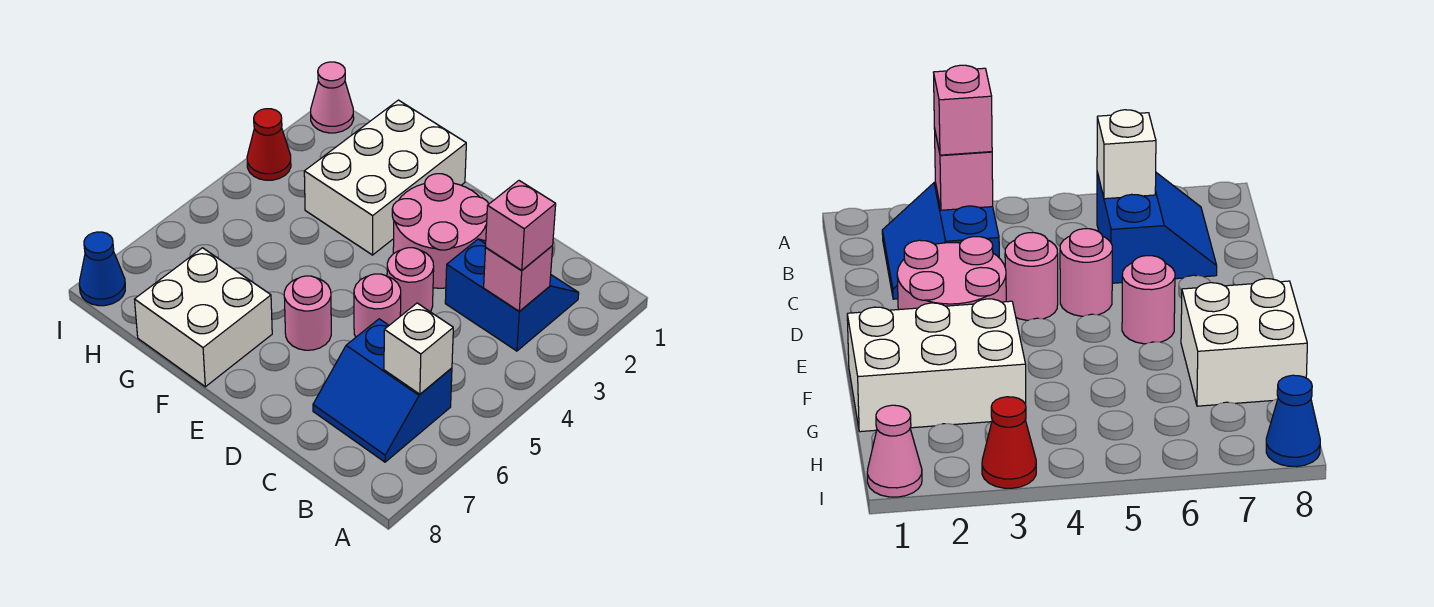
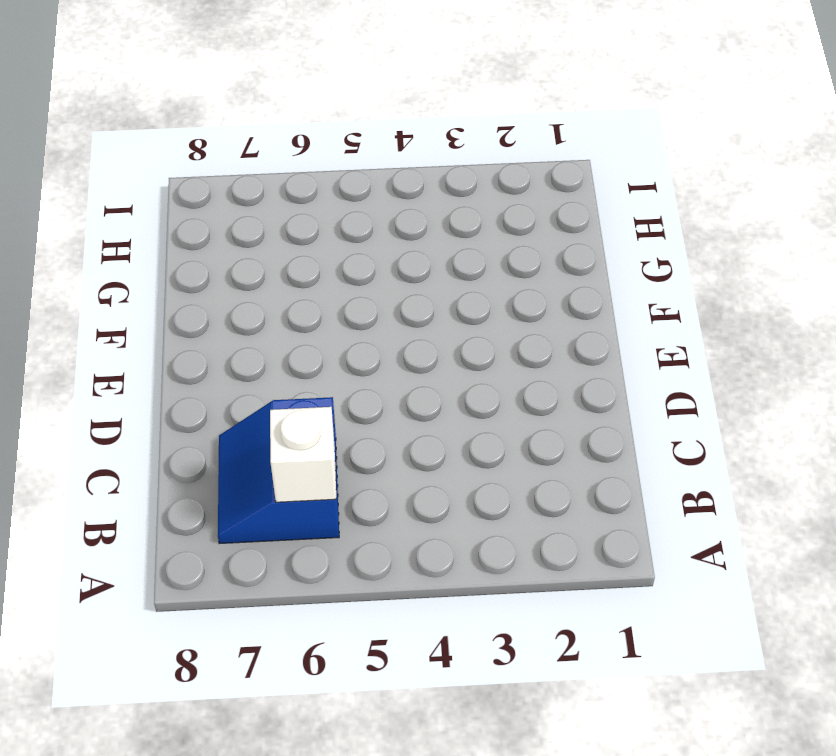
none -> blue slope B2:C3 level 1 top 3
none -> pink round brick D2:E3 level 1
none -> pink round brick D4 level 1

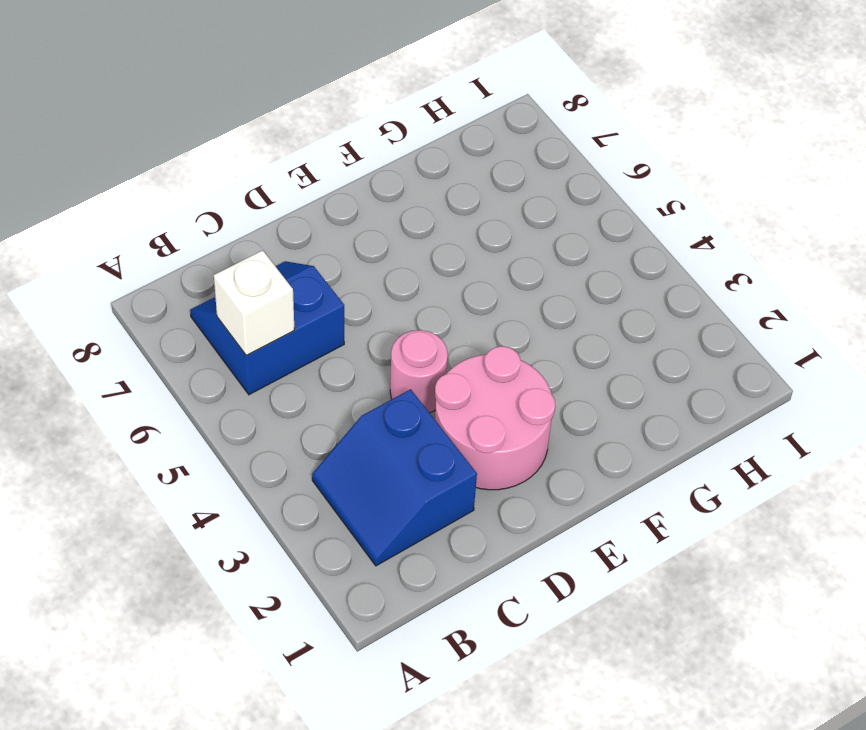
blue slope B2:C3 level 1 top C -> blue slope B2:C3 level 1 top 3
none -> pink round brick D5 level 1
none -> pink round brick E6 level 1
none -> white brick F1:G3 level 1

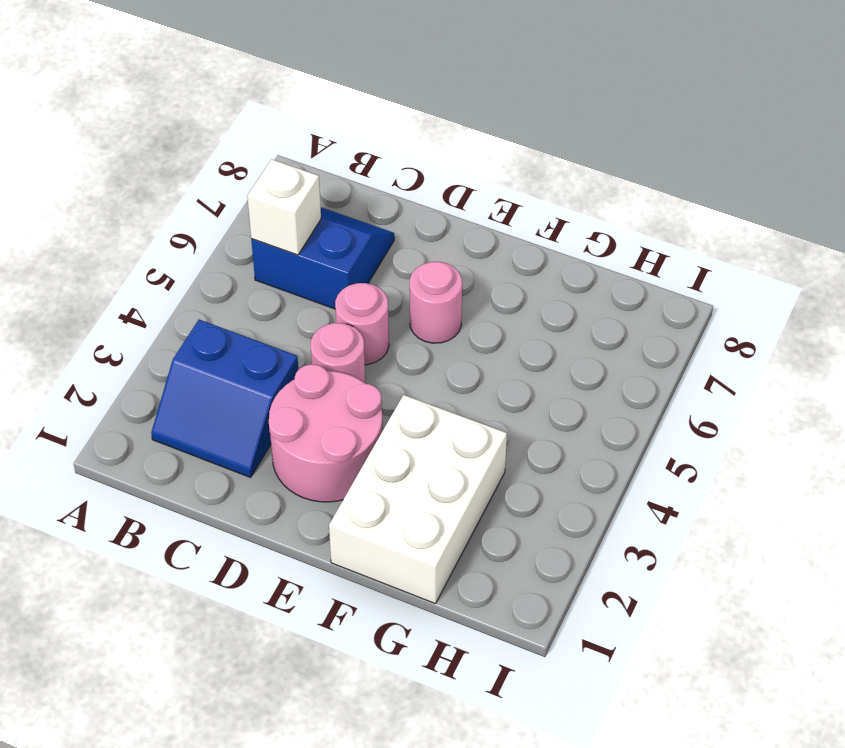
none -> white brick F7:G8 level 1
none -> pink cone I1 level 1
none -> red cone I3 level 1

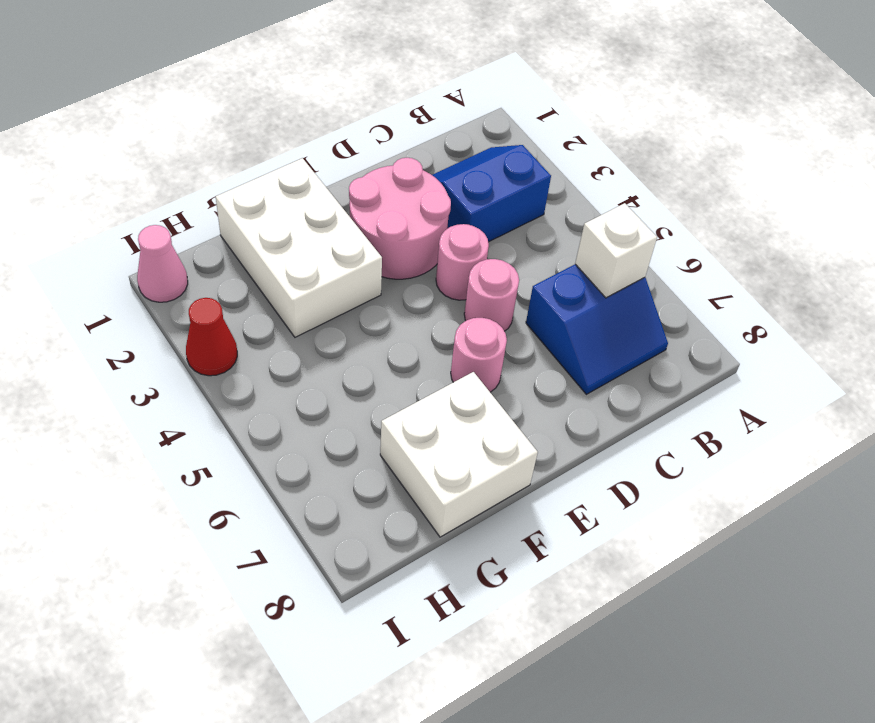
none -> blue cone I8 level 1
none -> pink brick B3 level 2
none -> pink brick B3 level 3

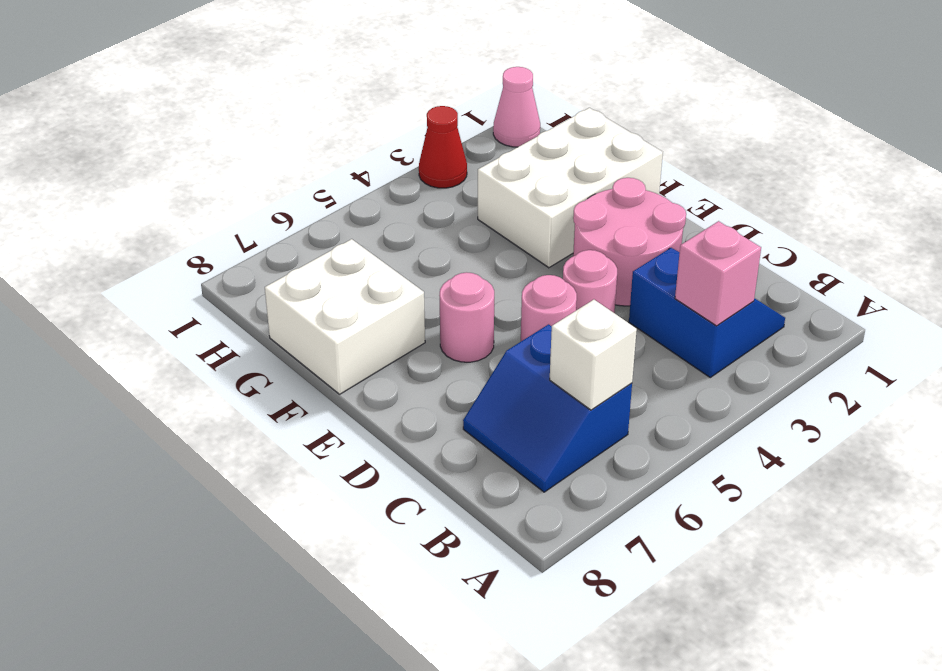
none -> blue cone I8 level 1
none -> pink brick B3 level 3

